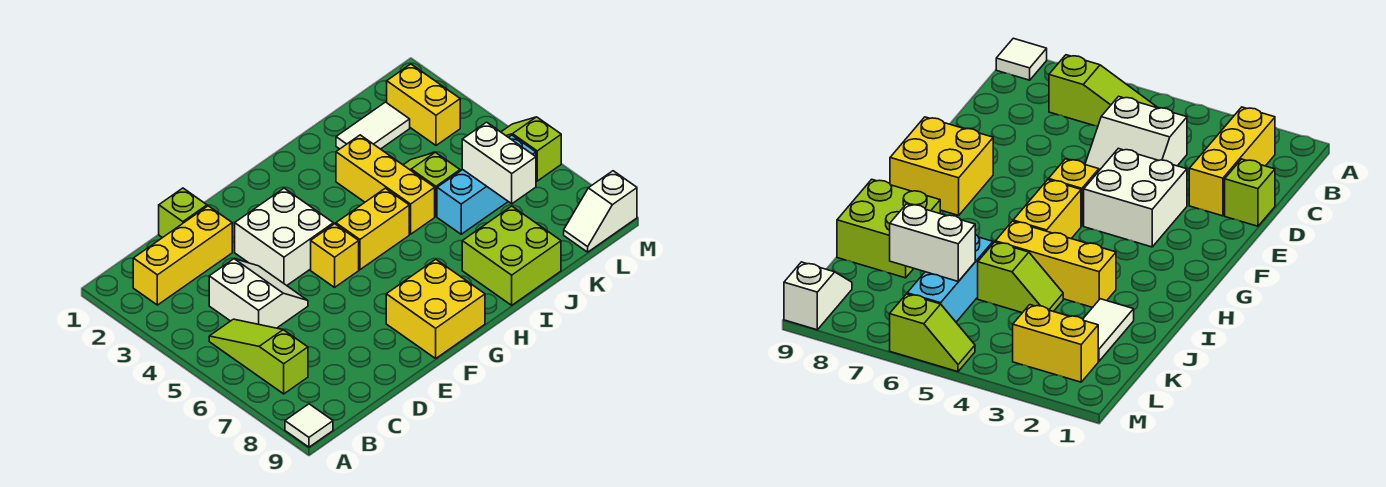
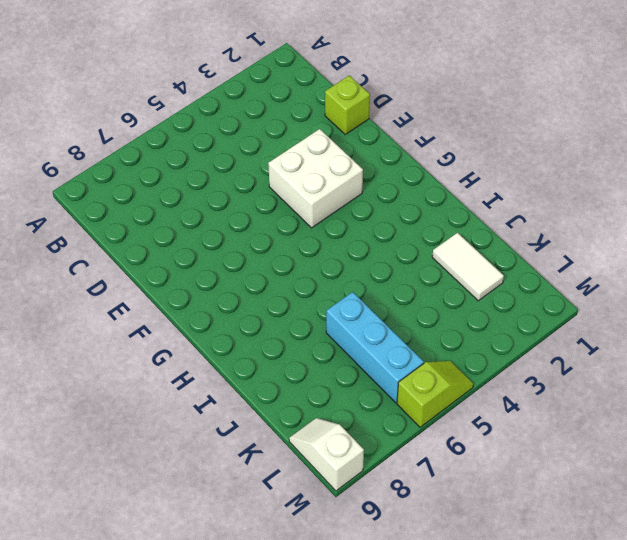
none -> white tile A9 level 1
none -> yellow brick B2:D2 level 1
none -> lime slope B5:B7 level 1 top 7

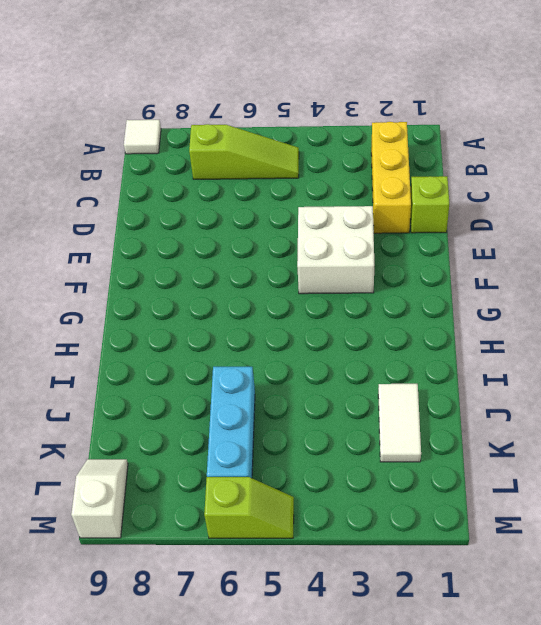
none -> white slope C4:D5 level 1 top C
none -> yellow brick F5 level 1
none -> yellow brick F8:G9 level 1

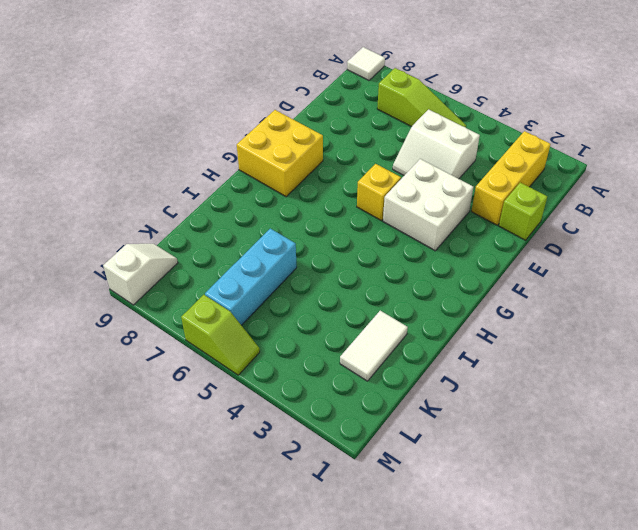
none -> yellow brick G5:H5 level 1
none -> yellow brick I3:I5 level 1
none -> lime brick I8:J9 level 1

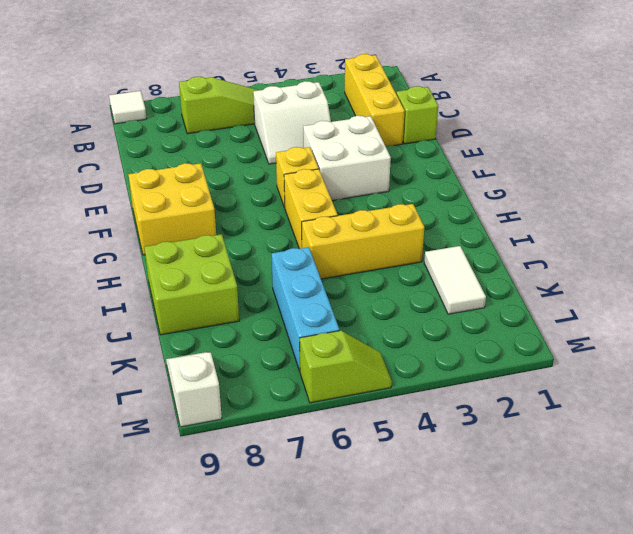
none -> lime slope J4:J5 level 1 top 5
none -> yellow brick L2:L3 level 1
none -> white brick K6:K7 level 2

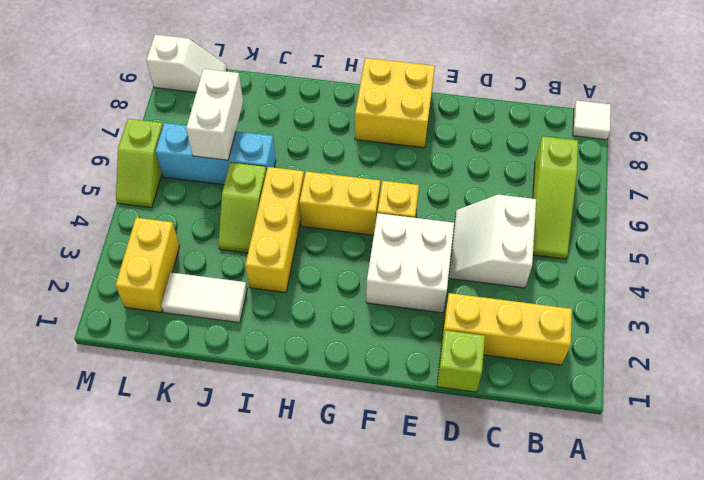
none -> lime brick I8:J9 level 1

